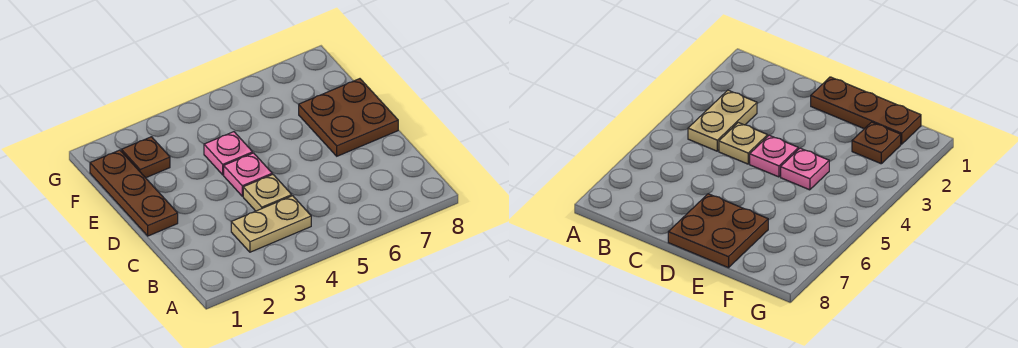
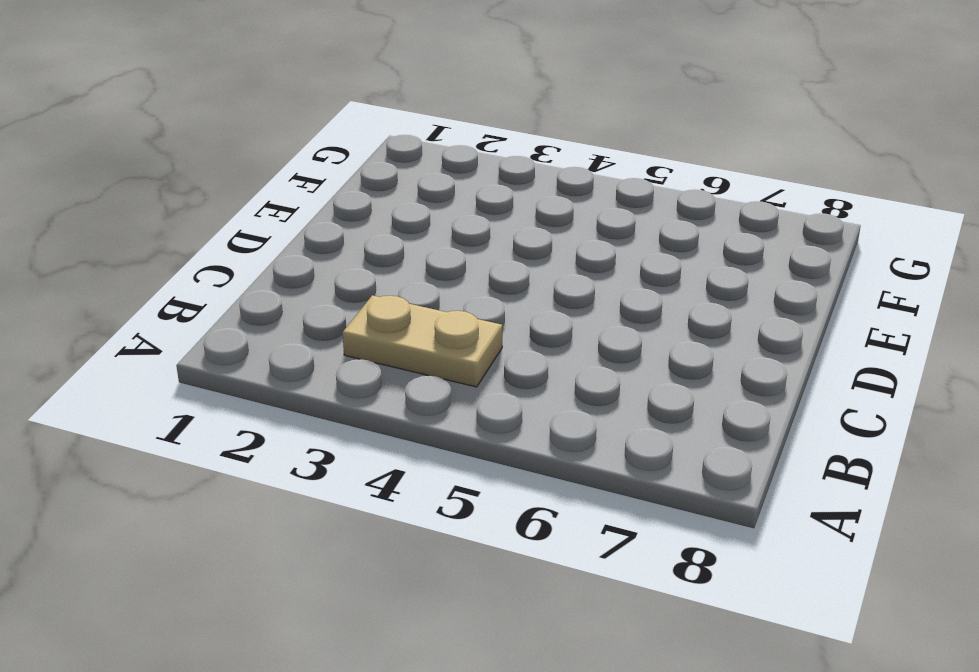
none -> tan plate C4 level 1
none -> brown plate D1:F1 level 1

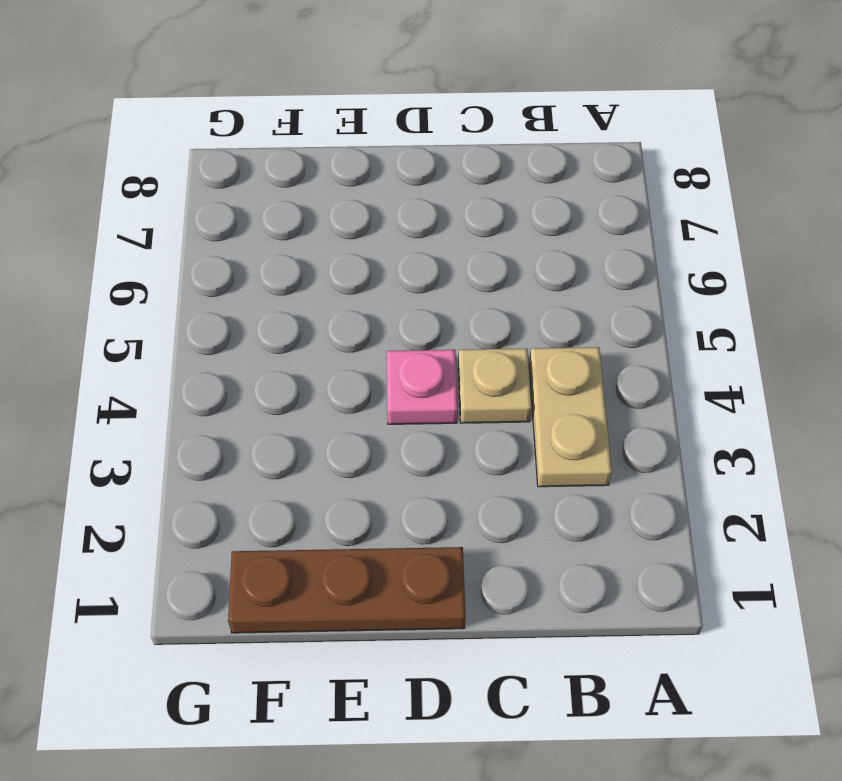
none -> brown plate D7:E8 level 1
none -> pink plate E4 level 1

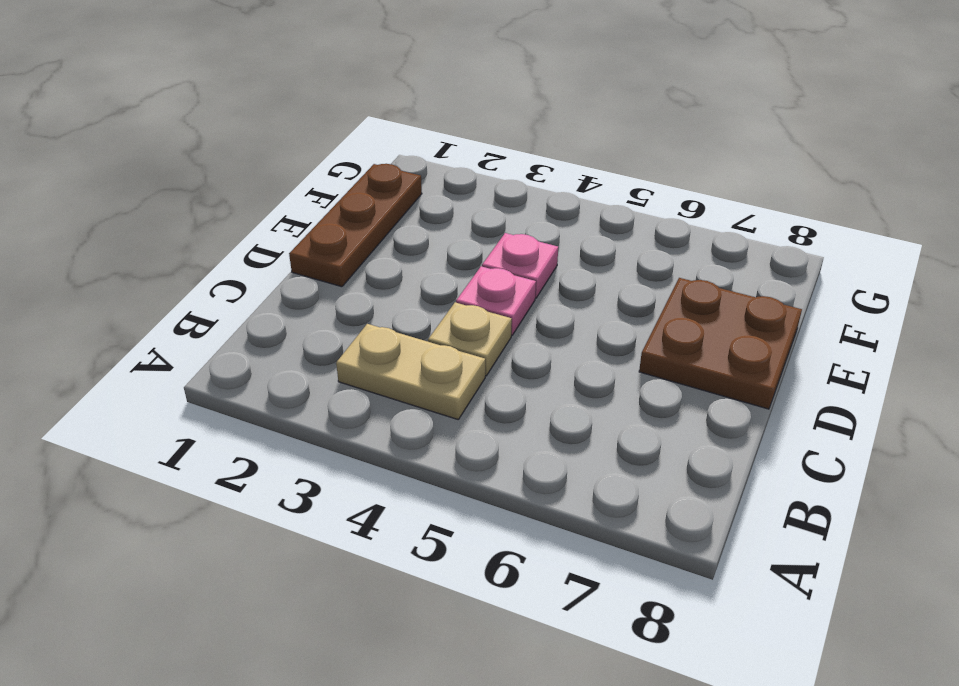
none -> brown plate F2 level 1

